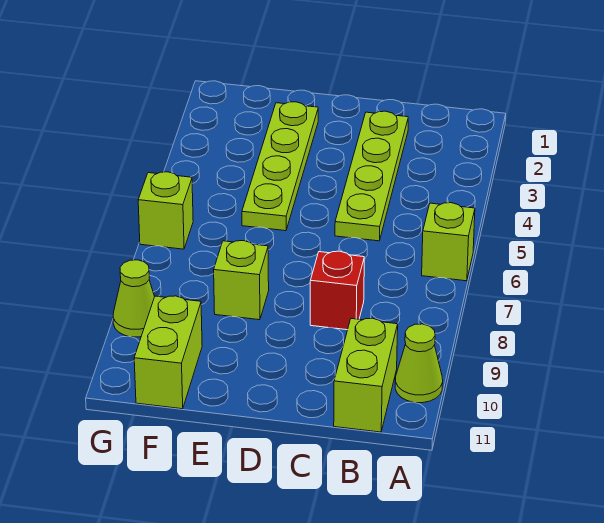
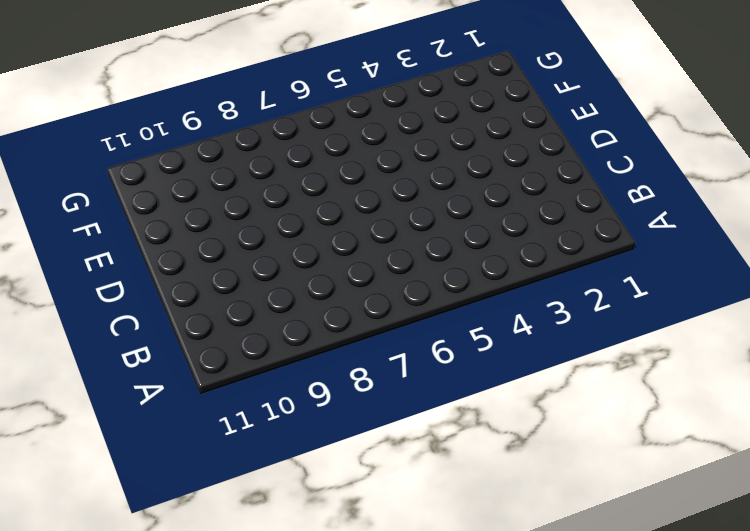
none -> lime brick A6 level 1
none -> lime cone A10 level 1

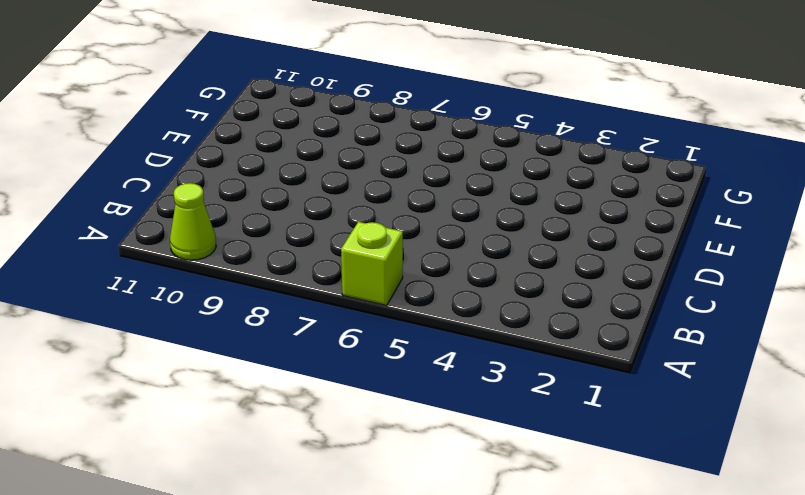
none -> lime brick B10:B11 level 1
none -> lime plate C2:C5 level 1

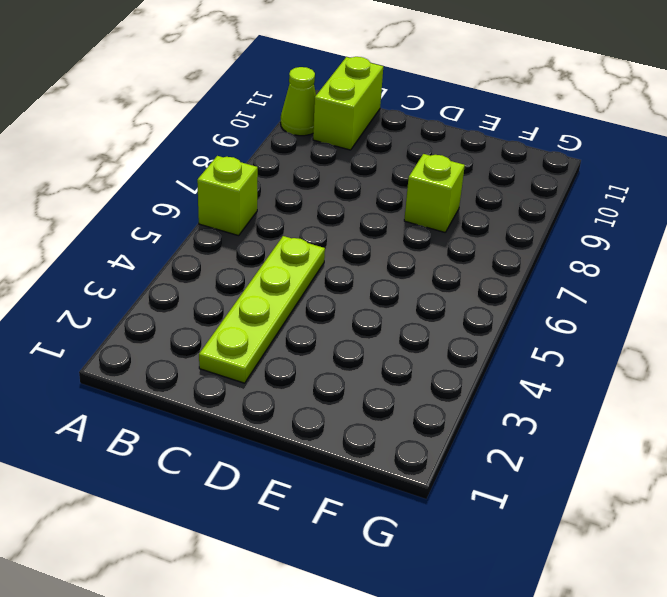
none -> red brick C8 level 1
none -> lime plate E2:E5 level 1

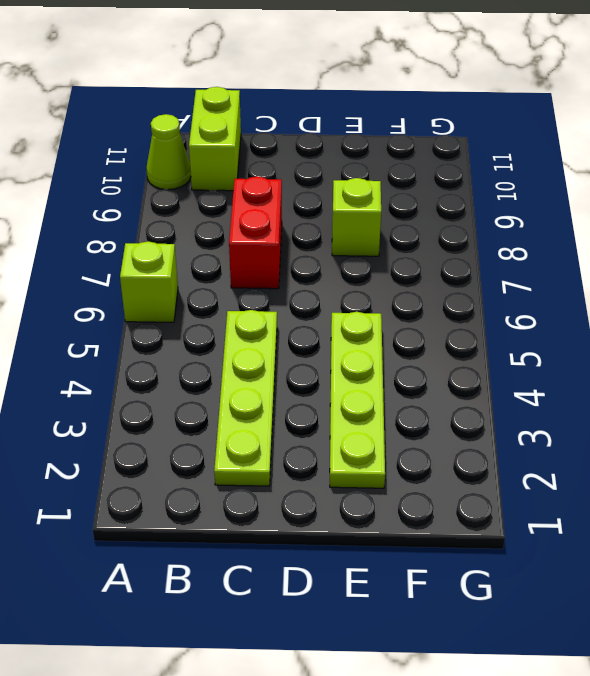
red brick C7:C8 level 1 -> red brick C8 level 1
none -> lime brick F10:F11 level 1
none -> lime brick G6 level 1

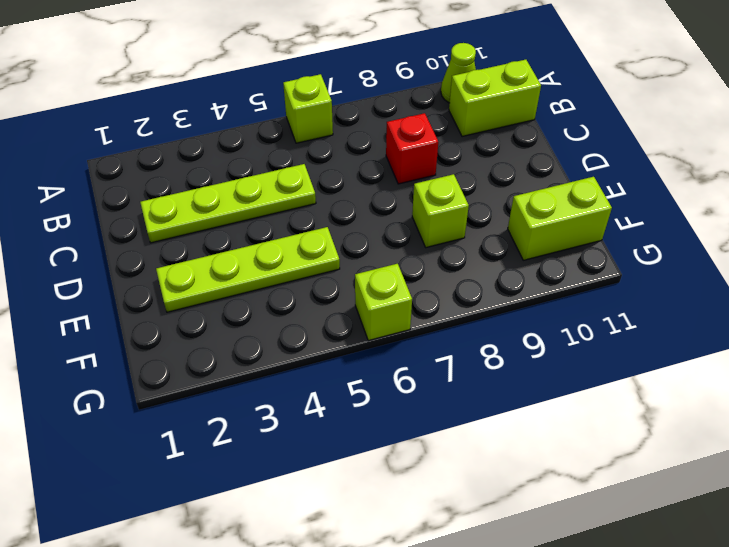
none -> lime cone G9 level 1

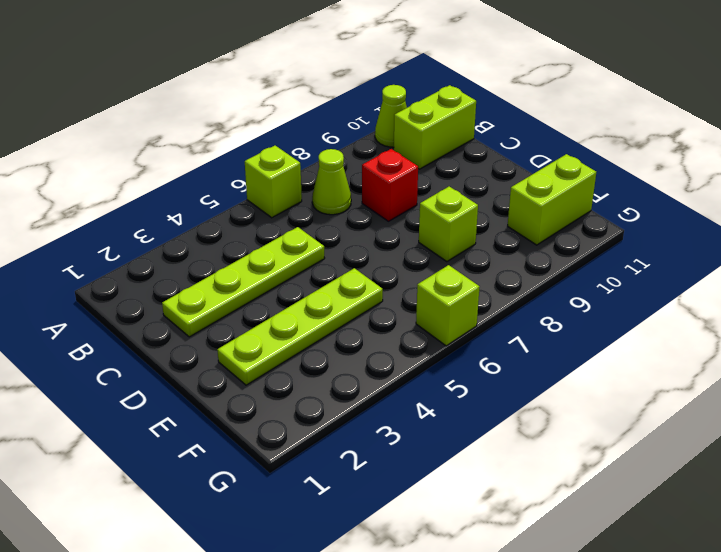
lime cone B7 level 1 -> lime cone G9 level 1

